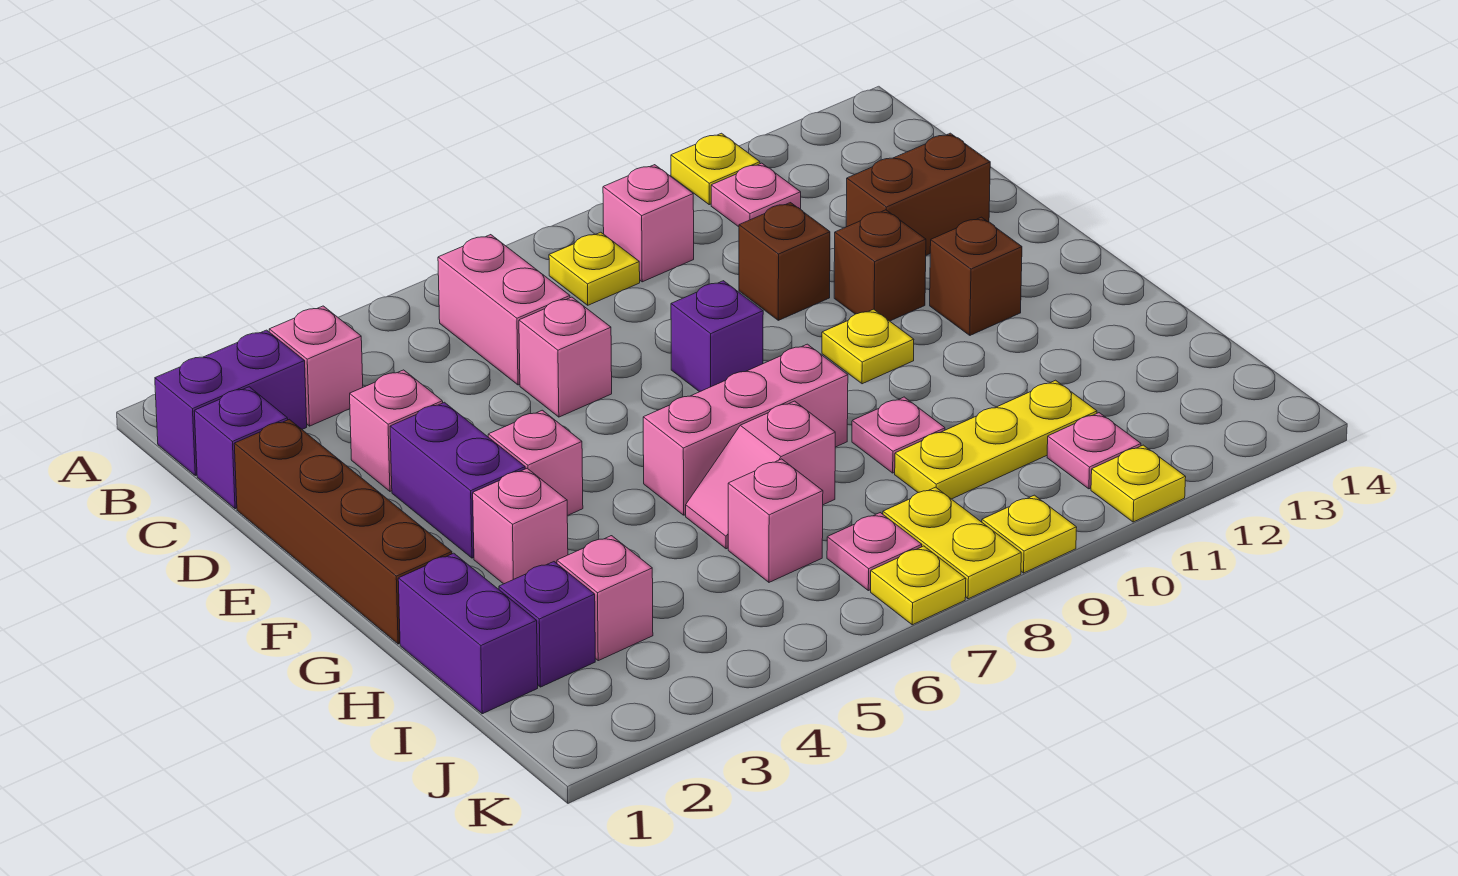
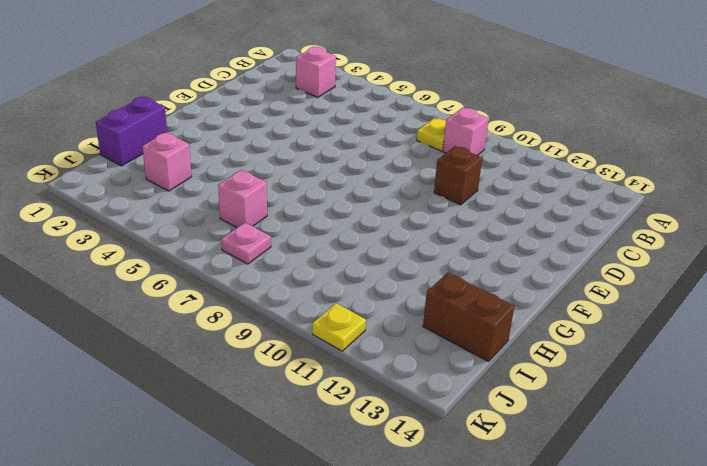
brown brick I13:I14 level 1 -> brown brick D12:D13 level 1
none -> yellow plate A11 level 1
none -> purple brick B1:B2 level 1
none -> pink brick B6:C6 level 1
none -> pink plate B11 level 1

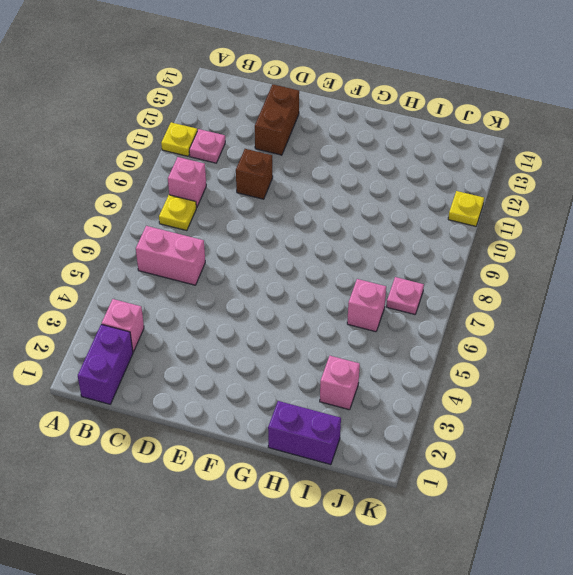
none -> purple brick C1 level 1
none -> brown brick D1:G1 level 1
none -> pink brick D3 level 1
none -> pink brick D6 level 1

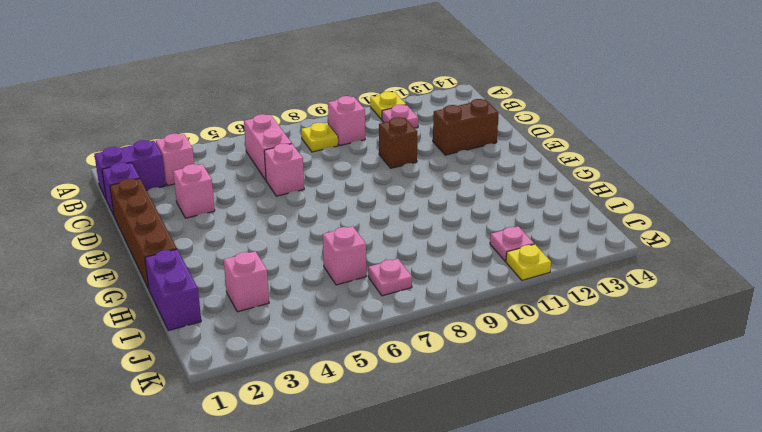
none -> purple brick E3:F3 level 1
none -> purple brick E8 level 1
none -> brown brick E11 level 1
none -> pink brick F4 level 1

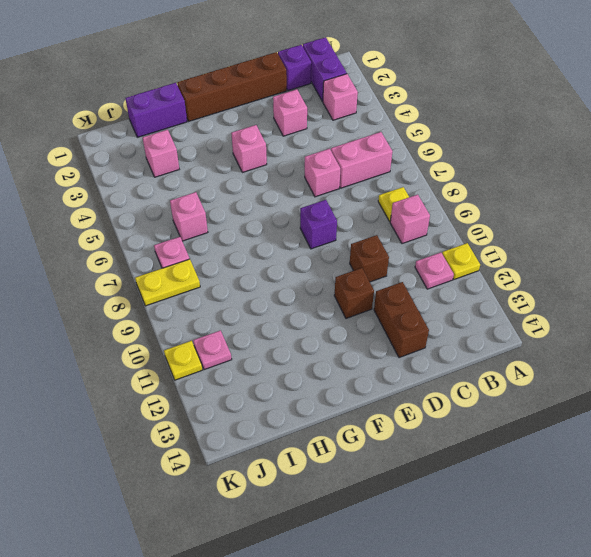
none -> purple brick E3:F3 level 1
none -> yellow plate F10 level 1
none -> brown brick F12 level 1
none -> pink brick G3 level 1

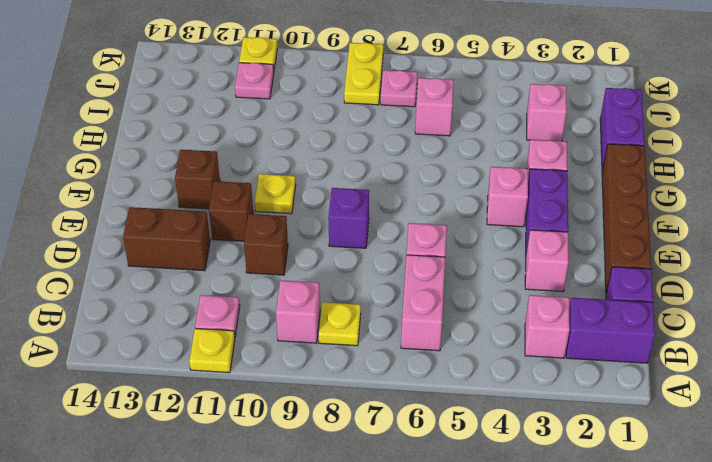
none -> pink brick G6:G8 level 1
none -> pink slope H6:H7 level 1 top 7
none -> pink plate H9 level 1
none -> purple brick I2 level 1

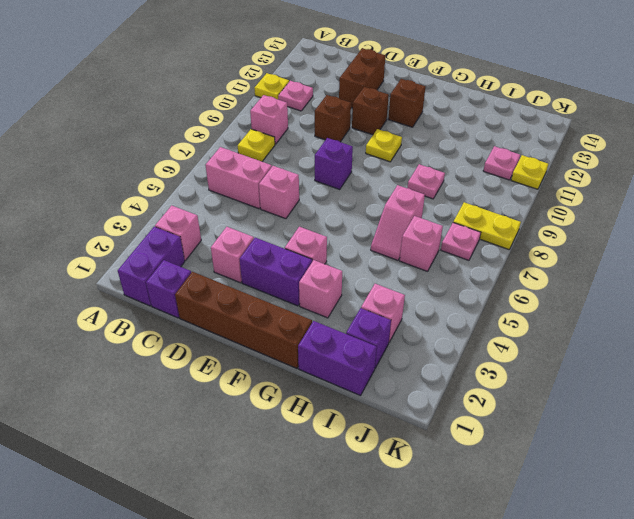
none -> pink brick G6:G8 level 1
none -> yellow plate I9:I11 level 1
none -> yellow plate K7 level 1
none -> yellow plate K9 level 1

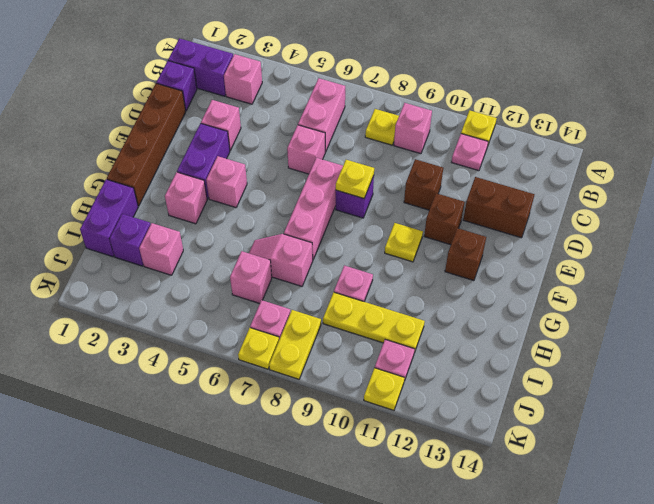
pink brick E7:G7 level 1 -> pink brick G6:G8 level 1
yellow plate E8 level 2 -> yellow plate K9 level 1

